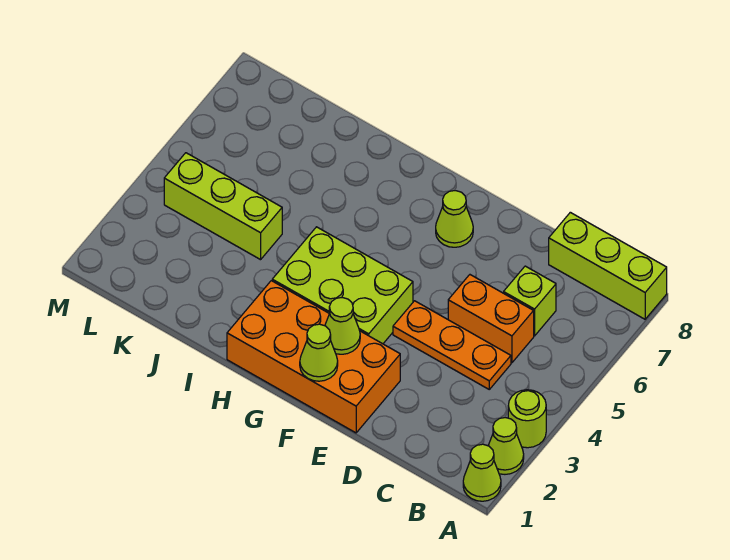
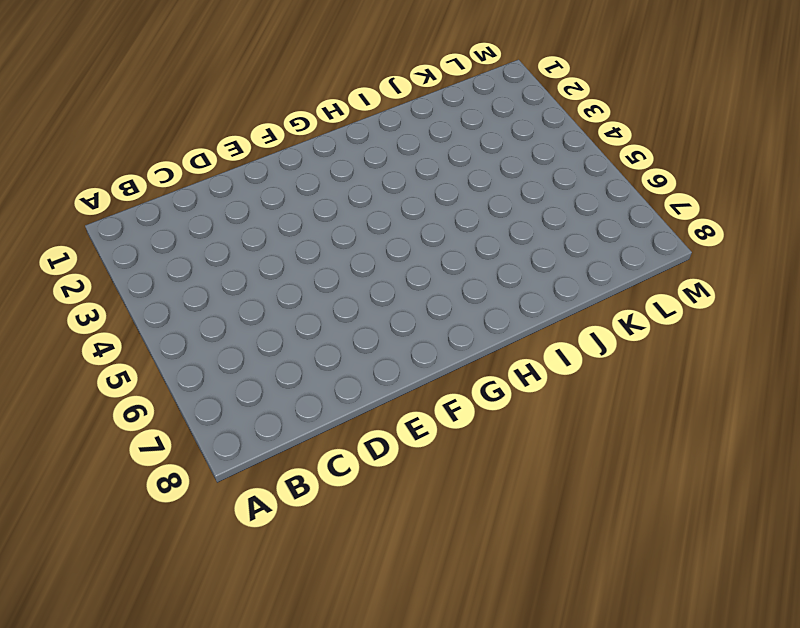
none -> lime cone A1 level 1
none -> lime cone A2 level 1
none -> lime round brick A3 level 1

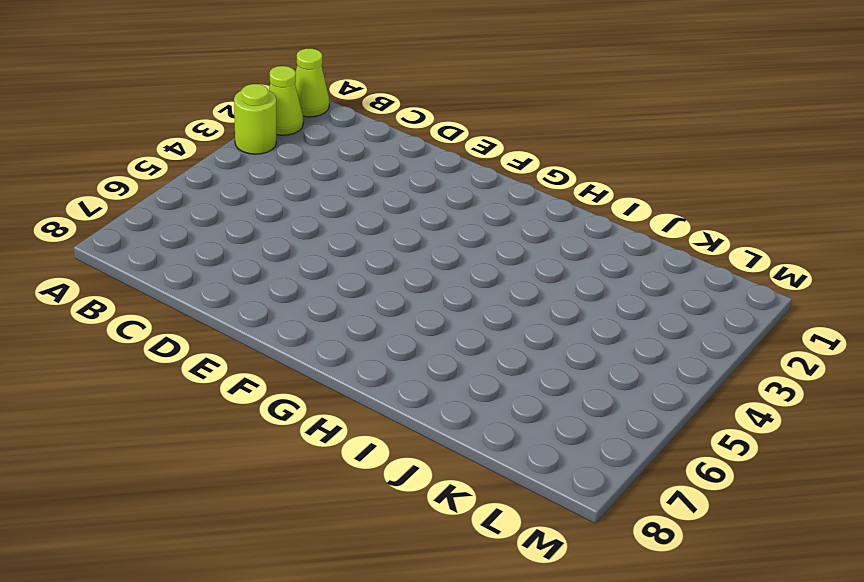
none -> lime brick A8:C8 level 1
none -> orange plate C4:E4 level 1
none -> orange brick C5:D5 level 1

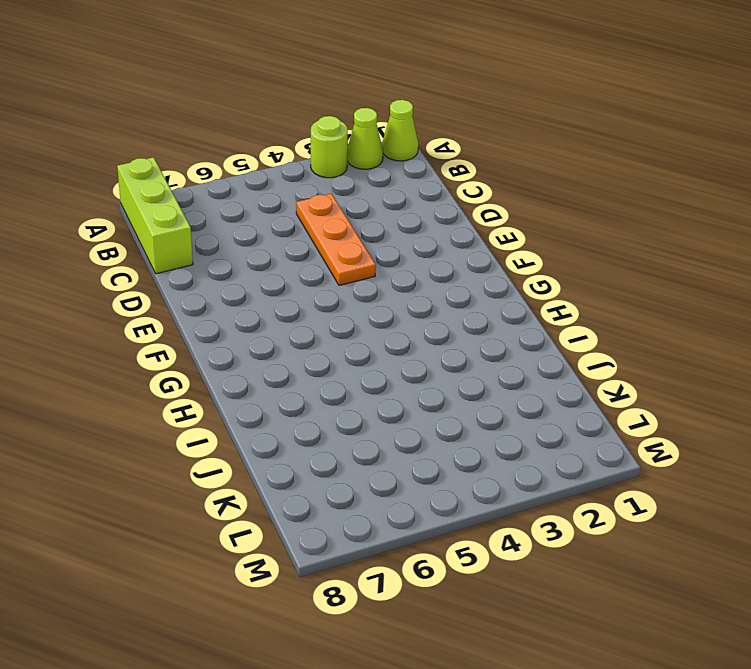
none -> orange brick C5:D5 level 1
none -> lime brick C6 level 1
none -> orange brick E1:H2 level 1

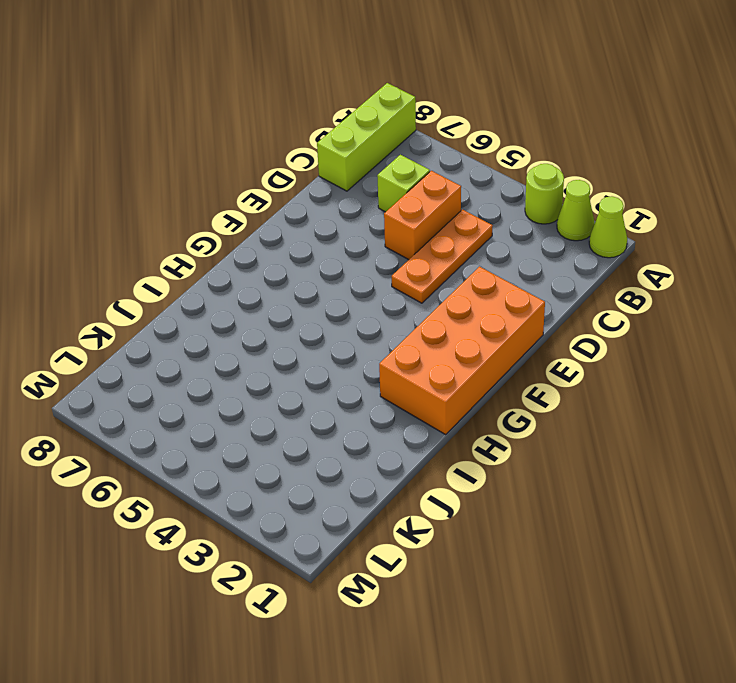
none -> lime brick F3:H4 level 1
none -> lime cone F7 level 1
none -> lime brick J4:L4 level 1

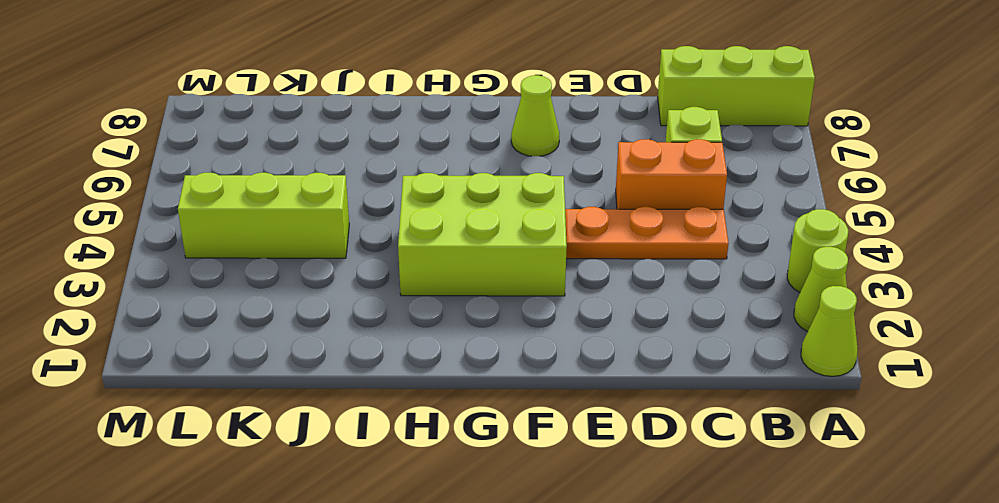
none -> orange brick E1:H2 level 1
none -> lime cone F1 level 2
none -> lime cone F2 level 2

